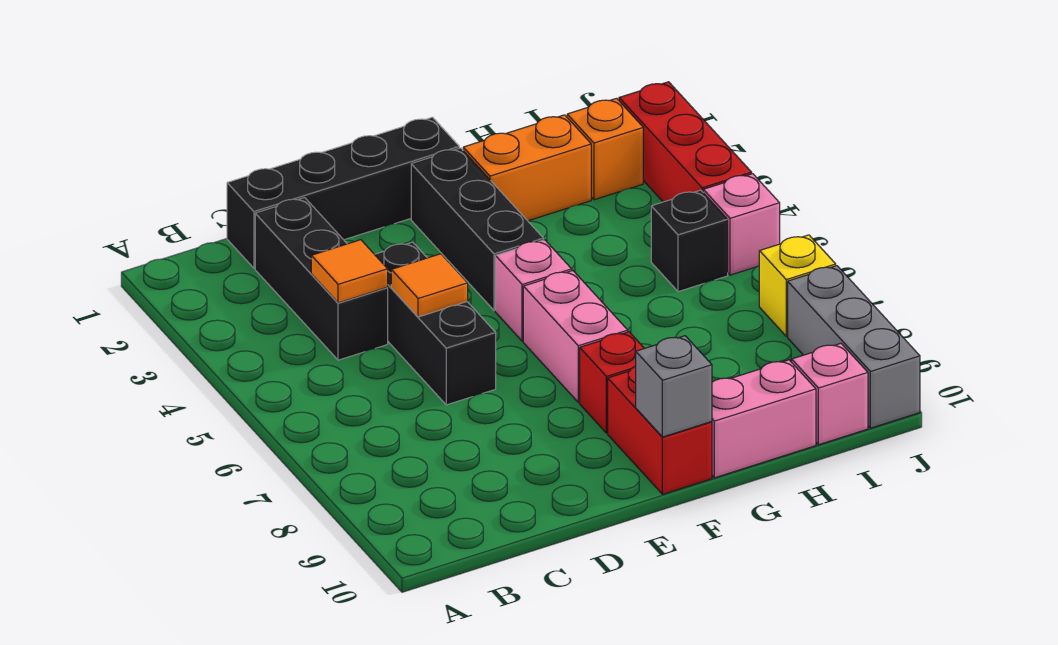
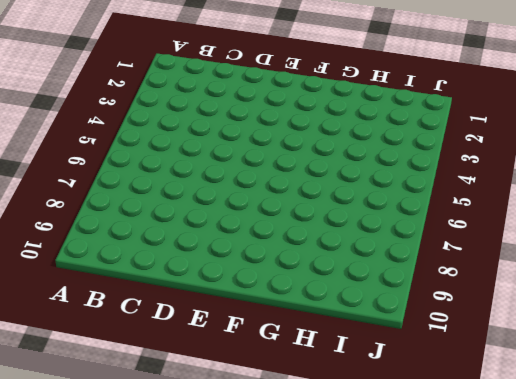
none -> black brick C1:F1 level 1
none -> black brick C2:C4 level 1
none -> black brick D4:D6 level 1

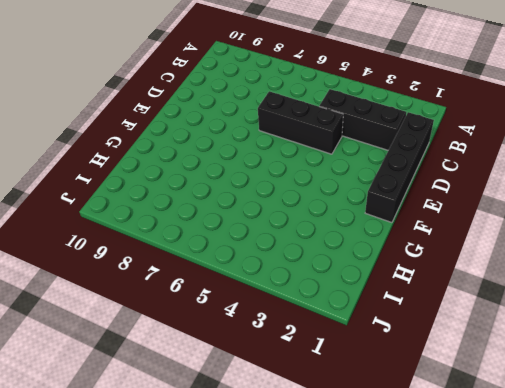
none -> black brick F2:F4 level 1
none -> pink brick F5 level 1
none -> pink brick F6:F7 level 1

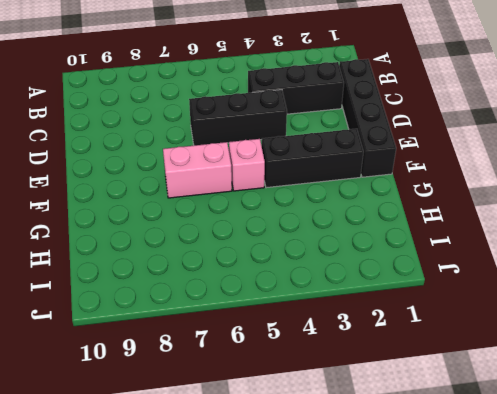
none -> red brick F8 level 1
none -> red brick F9:F10 level 1
none -> orange brick G2:H2 level 1

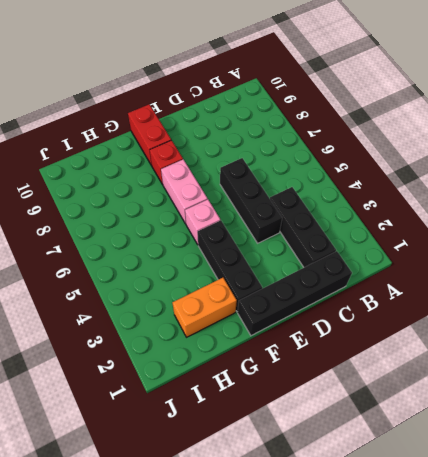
none -> pink brick G10:H10 level 1
none -> orange brick I2 level 1
none -> black brick I5 level 1

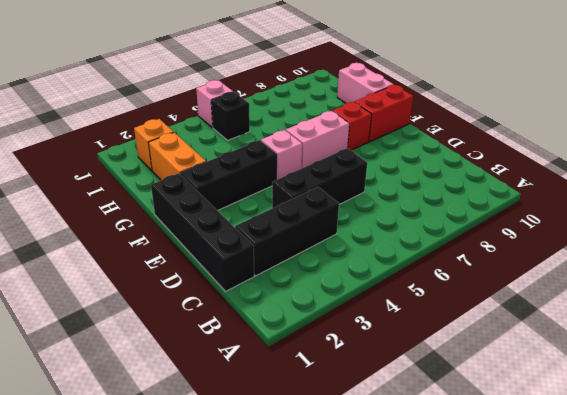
none -> pink brick I10 level 1
none -> red brick J2:J4 level 1
none -> yellow brick J7 level 1

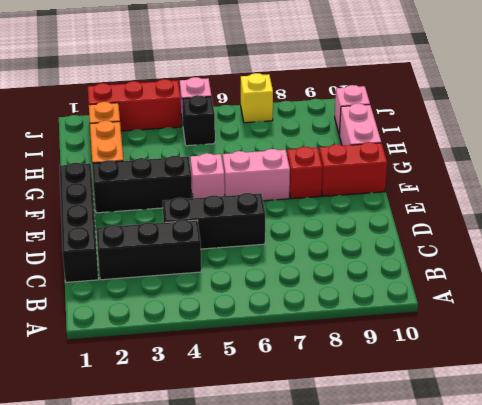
none -> grey brick J8:J10 level 1
none -> orange tile C4 level 2
none -> orange tile D5 level 2

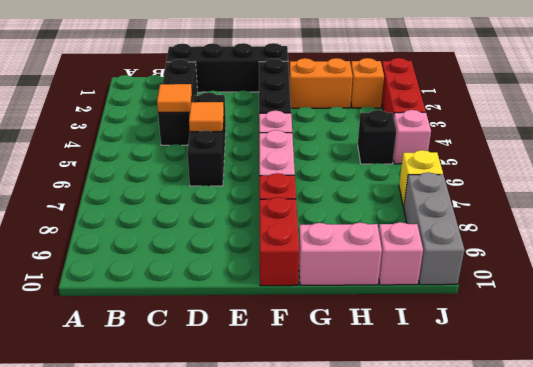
none -> grey brick F10 level 2

